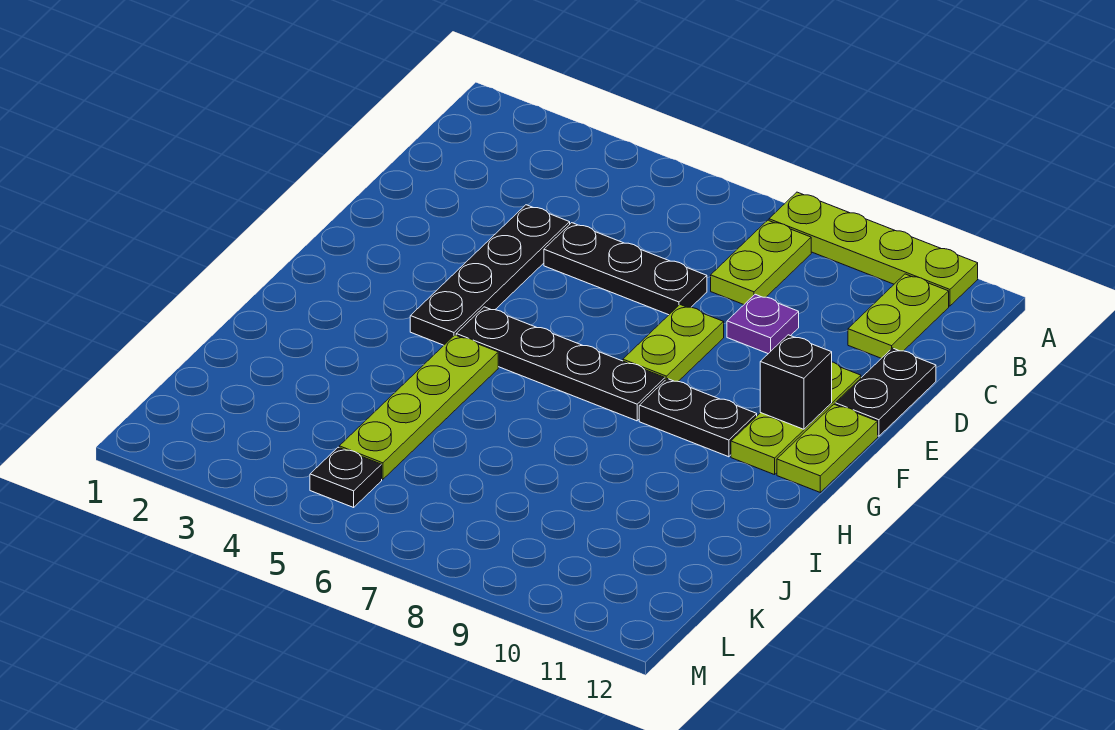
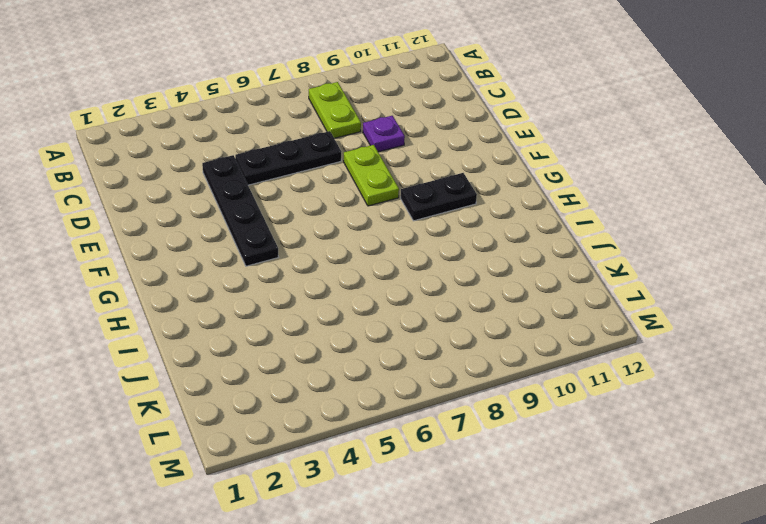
none -> lime plate A8:A11 level 1
none -> lime plate B11:C11 level 1
none -> black plate D12:E12 level 1

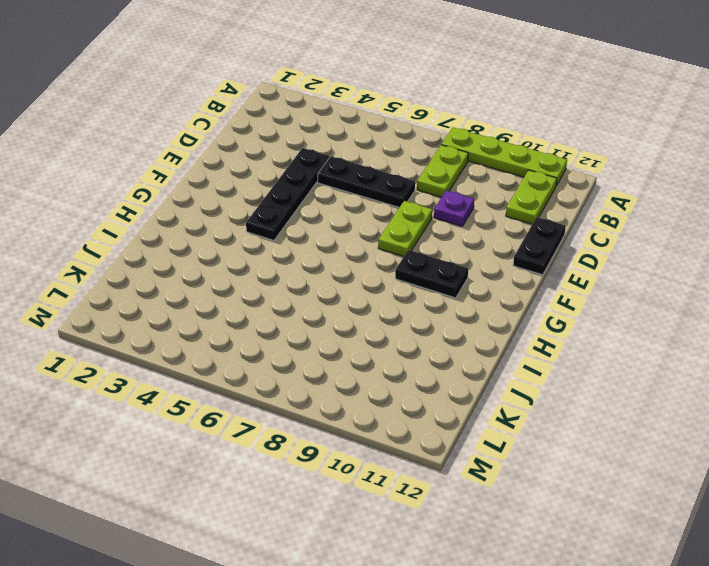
none -> lime plate E11:G11 level 1
none -> lime plate F12:G12 level 1
none -> black plate G5:G8 level 1

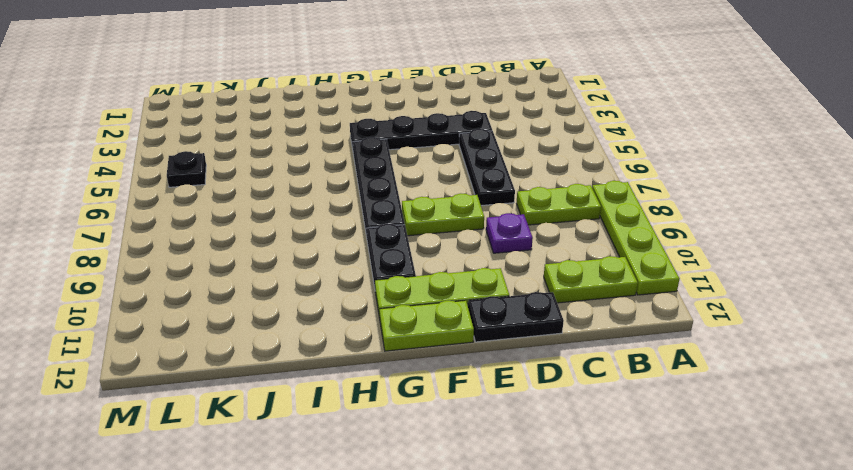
none -> lime plate H5:K5 level 1
none -> black brick F11 level 2

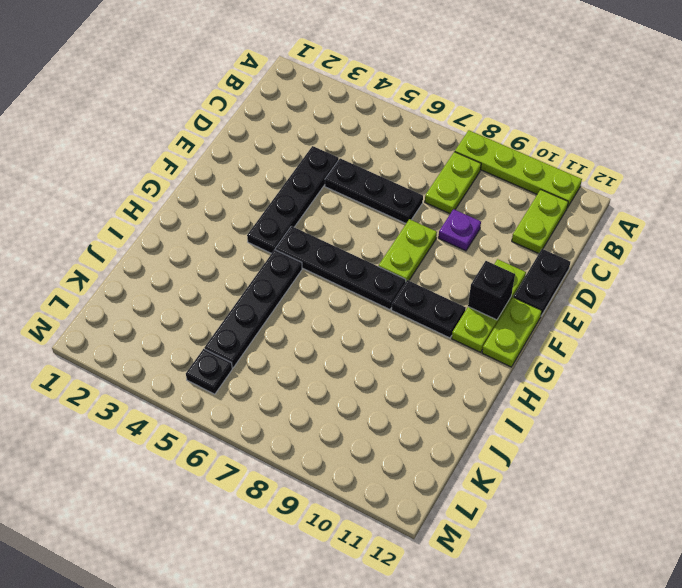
black plate H5:K5 level 1 -> lime plate H5:K5 level 1

